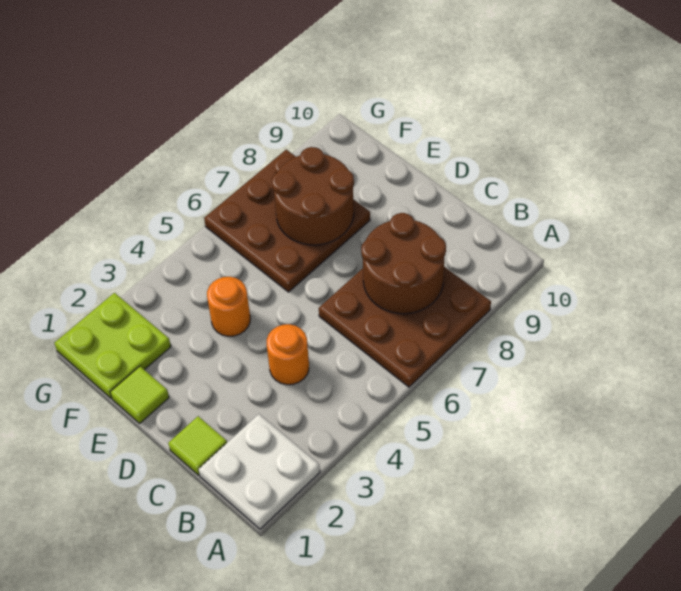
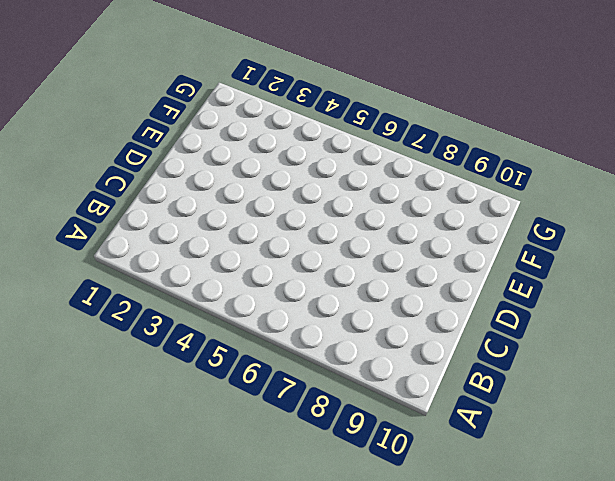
none -> white plate A1:B2 level 1
none -> brown plate A6:C8 level 1

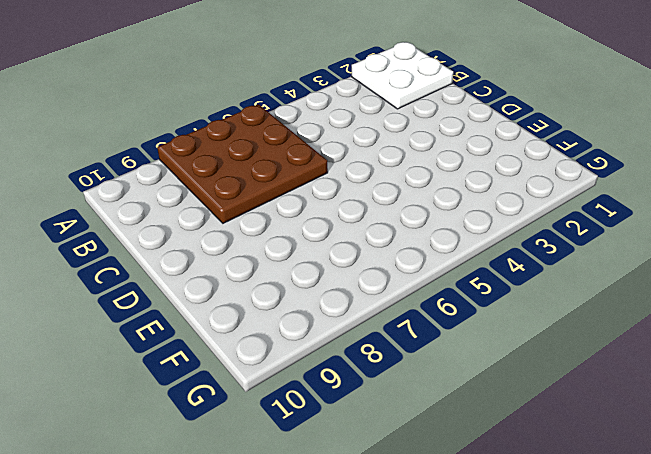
none -> lime tile C1 level 1
none -> orange round brick C4 level 1

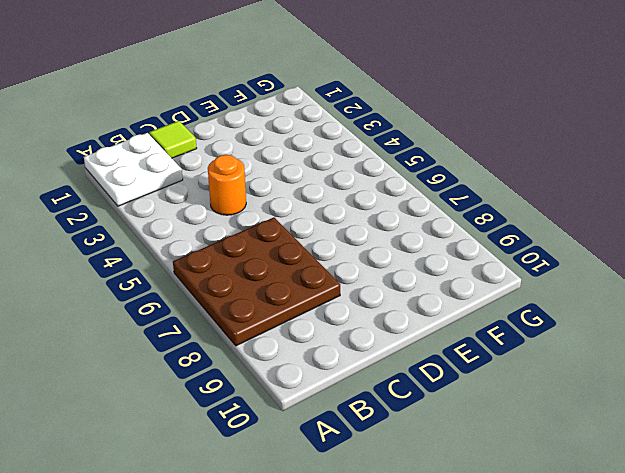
none -> lime tile E1 level 1
none -> orange round brick E4 level 1

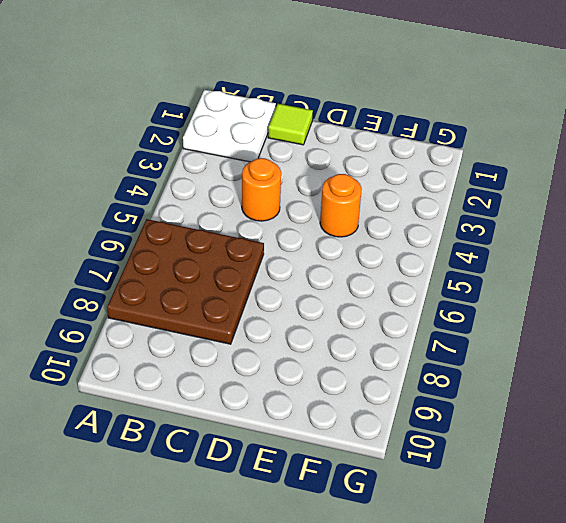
none -> lime tile E1 level 1
none -> brown plate E6:G8 level 1

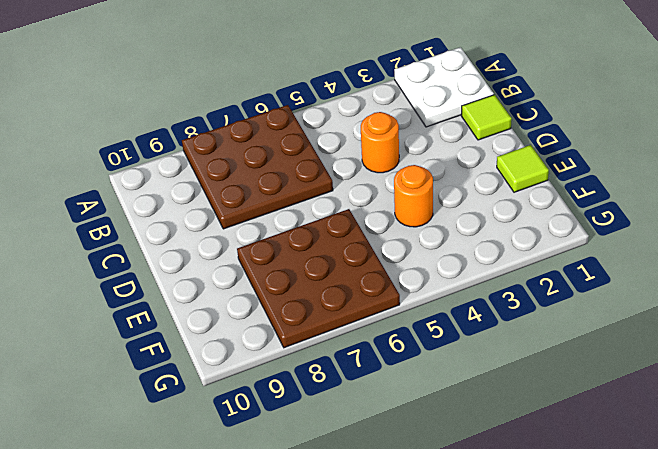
none -> lime plate F1:G2 level 1
none -> brown round brick B7:C8 level 2

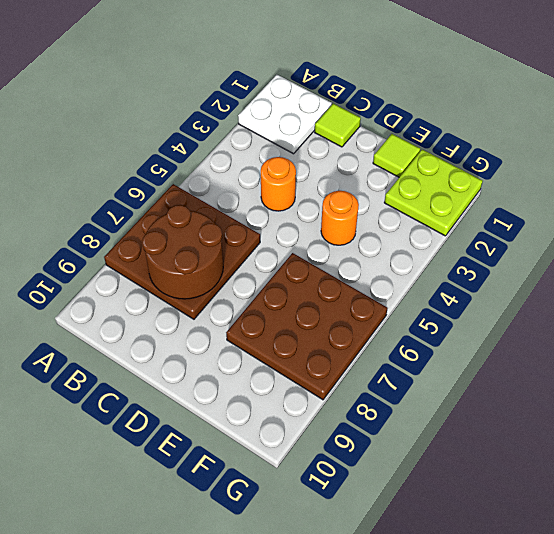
none -> brown round brick E7:F8 level 2

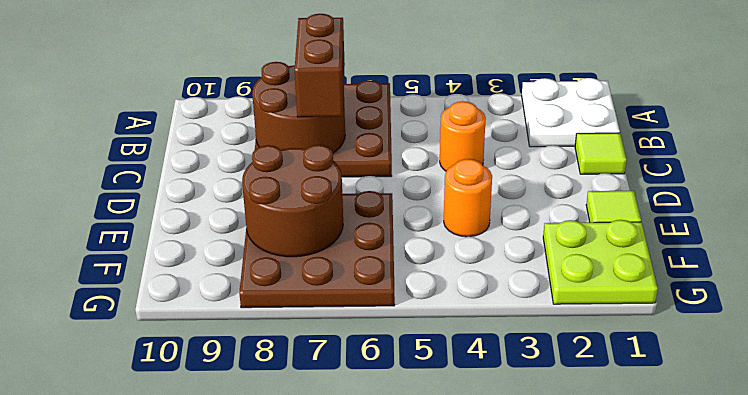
brown brick B7:C7 level 3 -> none

